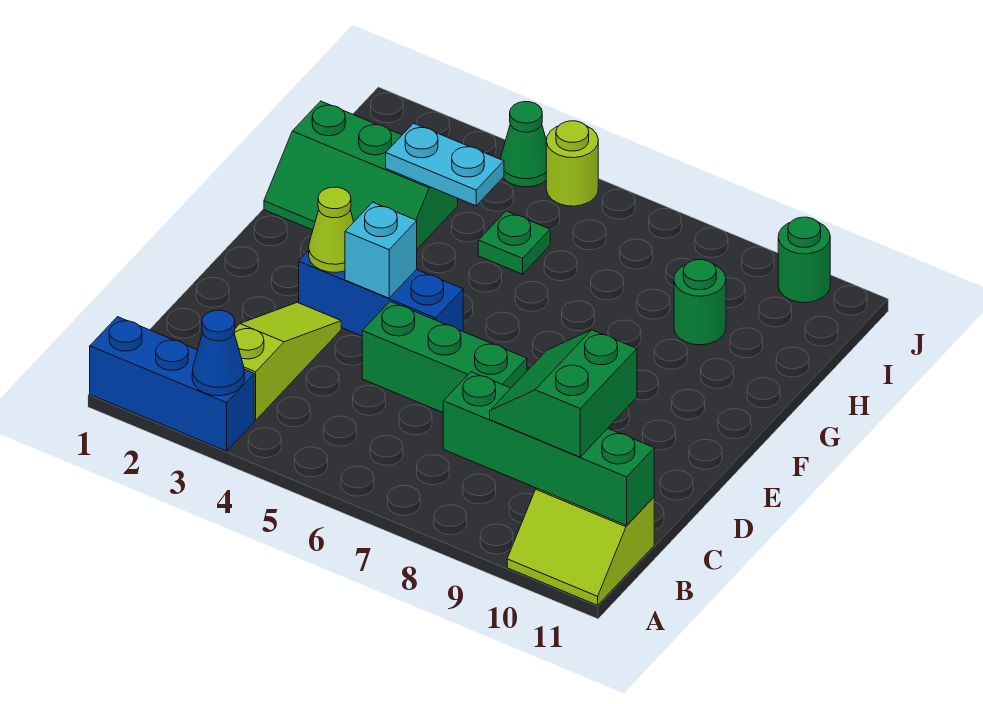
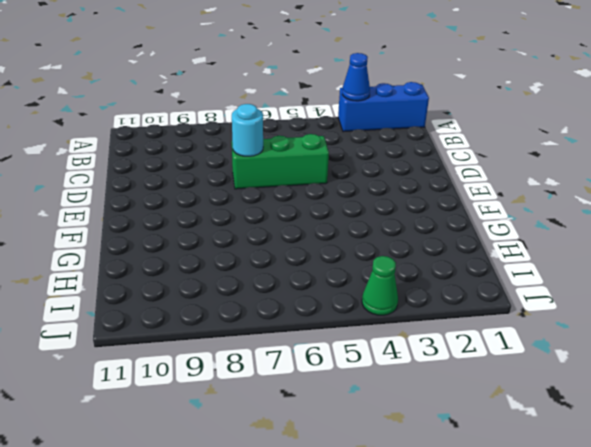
cyan round brick D7 level 2 -> none
none -> lime slope A10:B11 level 1 top B
none -> lime slope B3:D3 level 1 top B
none -> blue brick E3:E5 level 1

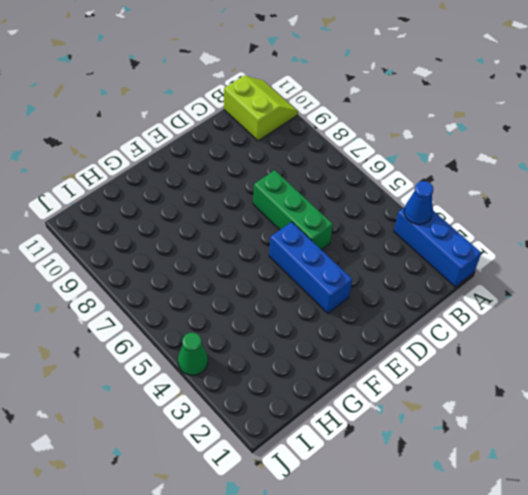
none -> lime slope B3:D3 level 1 top B
none -> green slope G1:H3 level 1 top H
none -> green plate H5 level 1

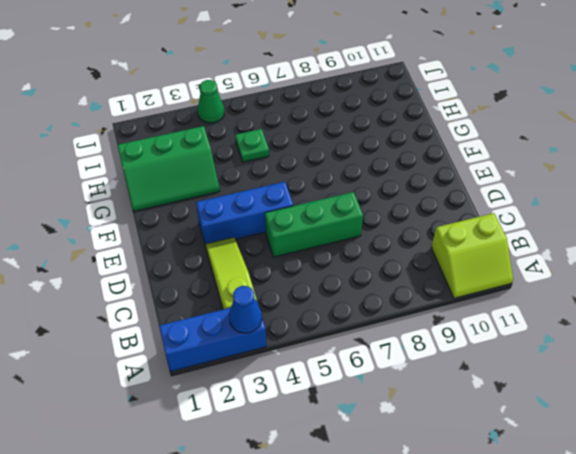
none -> green round brick H9 level 1
none -> lime round brick J5 level 1
none -> green round brick J10 level 1

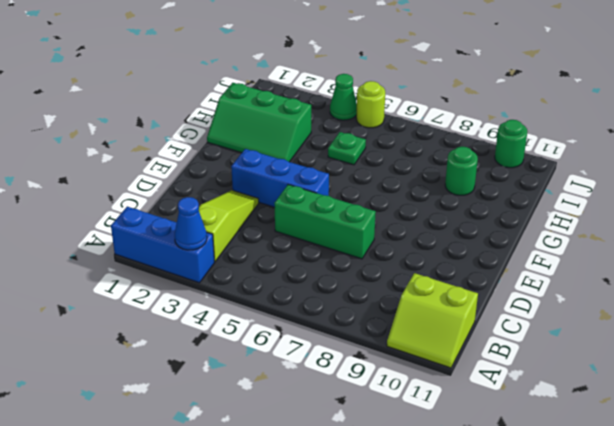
none -> green brick B8:B11 level 2
none -> lime cone E3 level 2
none -> cyan brick E4 level 2

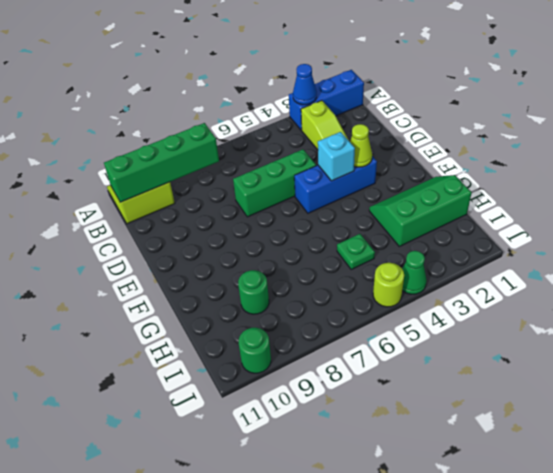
none -> cyan plate H3:H4 level 2
none -> green slope B9:C10 level 3 top 10

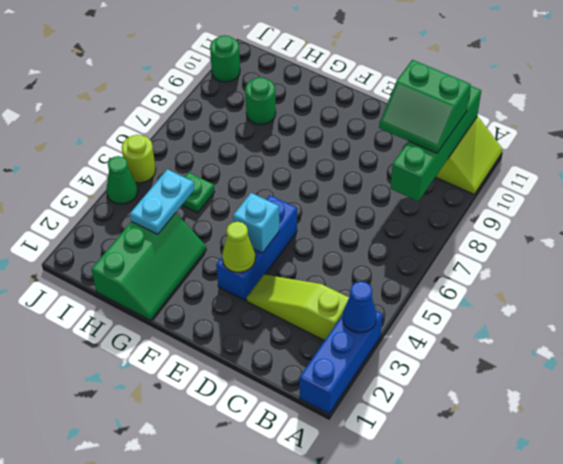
none -> green brick D5:D7 level 1

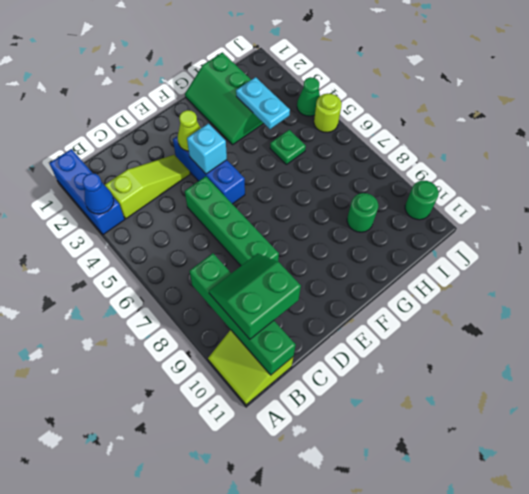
green brick D5:D8 level 1 -> green brick D5:D7 level 1

